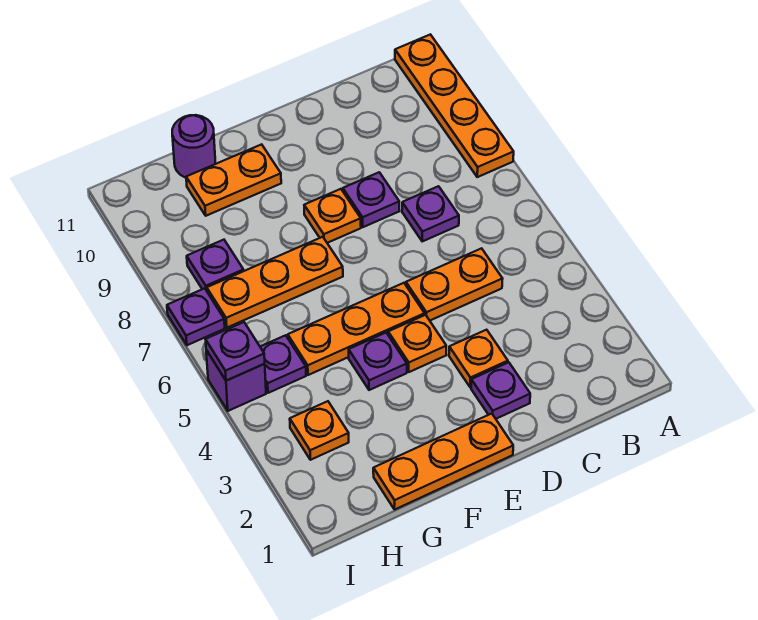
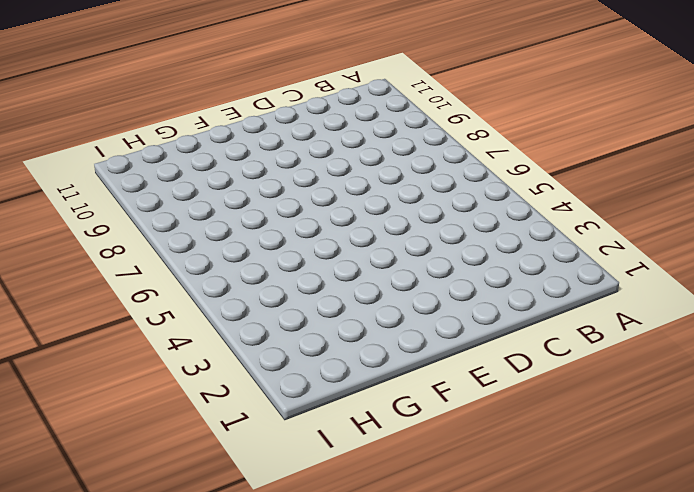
none -> orange plate A8:A11 level 1
none -> orange plate C5:D5 level 1
none -> purple plate C7 level 1

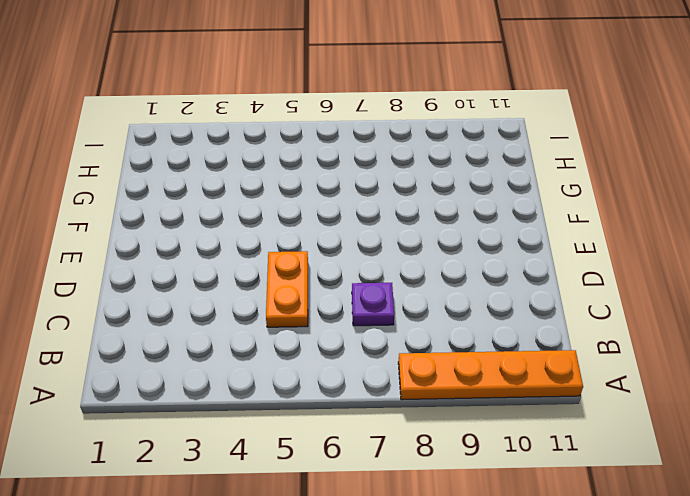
none -> purple plate D2 level 1
none -> orange plate D3 level 1
none -> purple plate D8 level 1

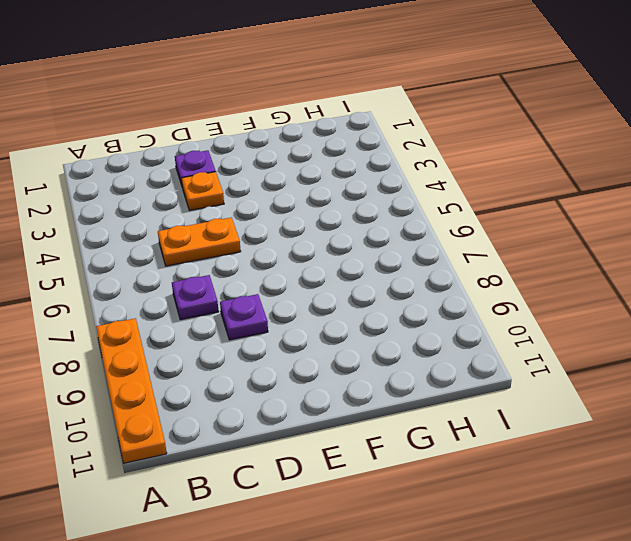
none -> orange plate E1:G1 level 1
none -> orange plate E4 level 1
none -> orange plate E5:G5 level 1

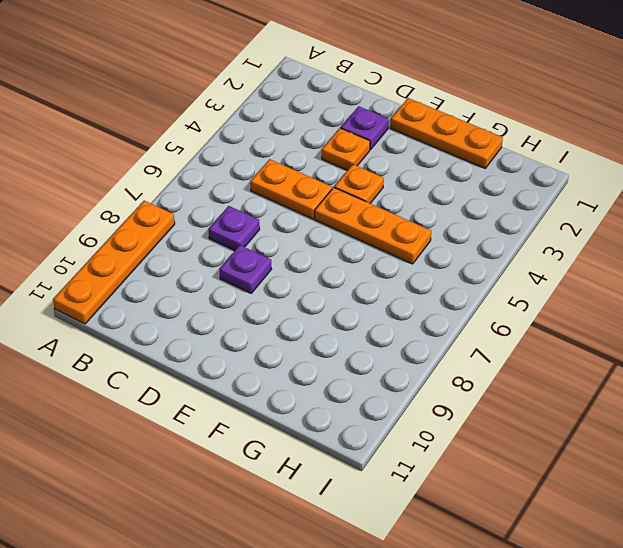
none -> orange plate E8 level 1
none -> purple plate F4 level 1
none -> orange plate F7:H7 level 1

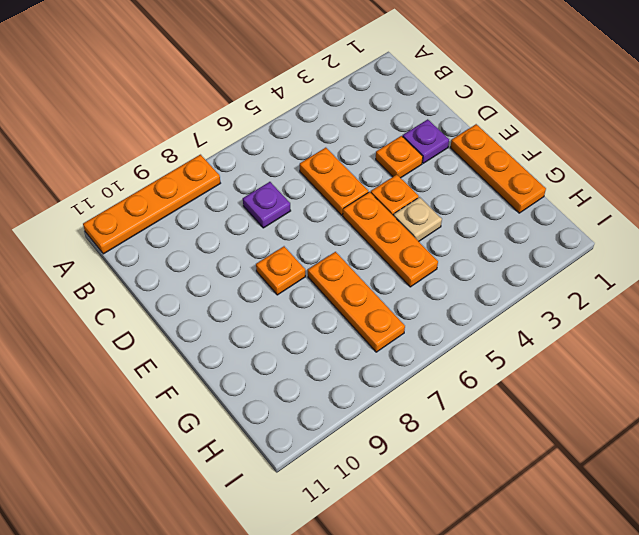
tan plate F4 level 1 -> purple plate F4 level 1
none -> purple plate D8 level 1
none -> orange plate F10:G10 level 1
none -> purple round brick G11 level 1

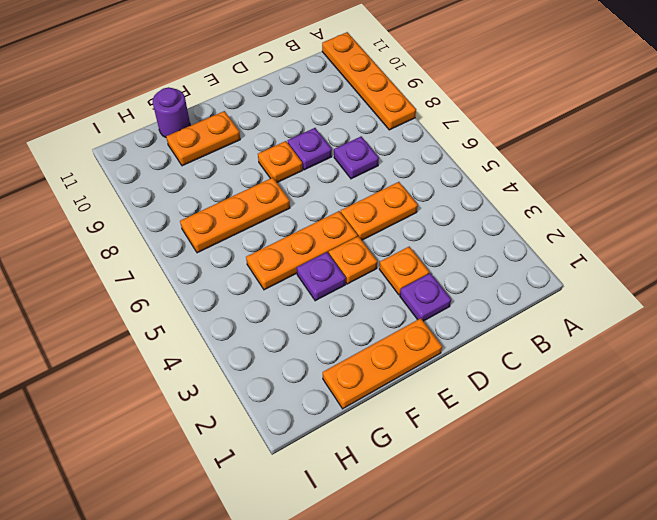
none -> orange plate H3 level 1
none -> purple plate H5 level 1
none -> purple plate H8 level 1

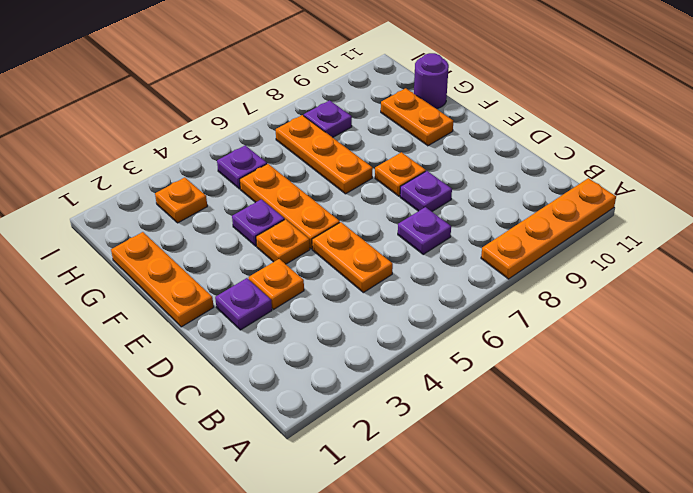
none -> purple brick I5 level 1
none -> purple plate I7 level 1
none -> purple plate I5 level 2

